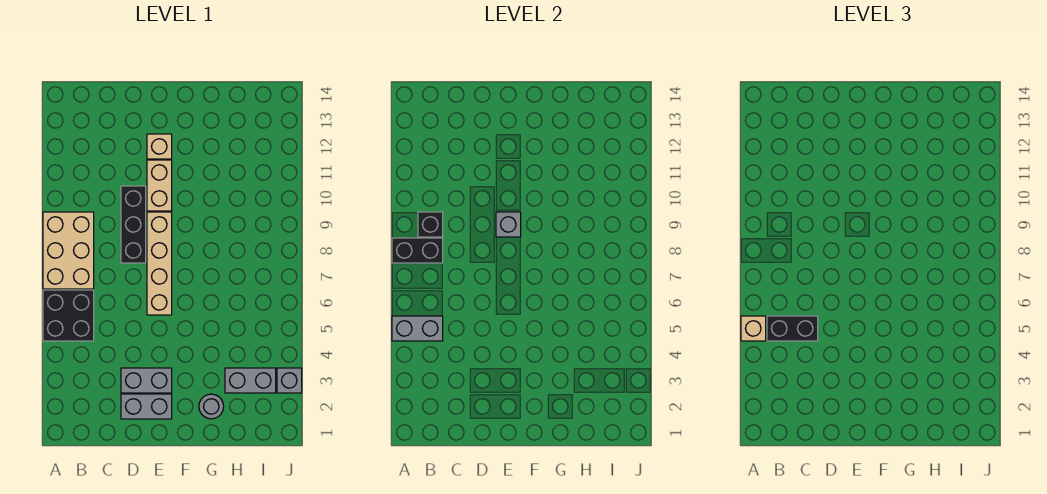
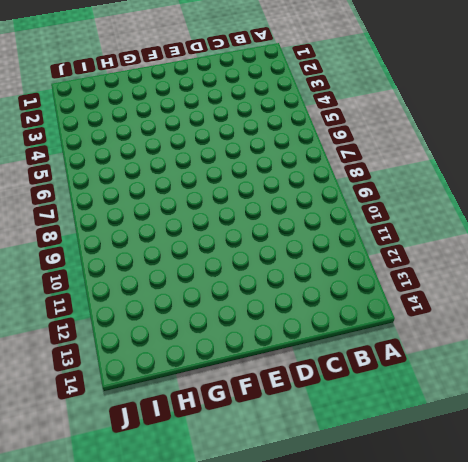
none -> black brick A5:B6 level 1
none -> tan brick A7:B9 level 1
none -> grey brick D2:E2 level 1

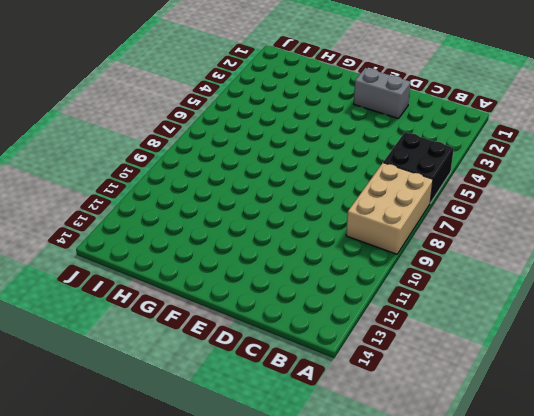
none -> grey brick D3:E3 level 1
none -> black brick D8:D10 level 1
none -> tan brick E6:E9 level 1

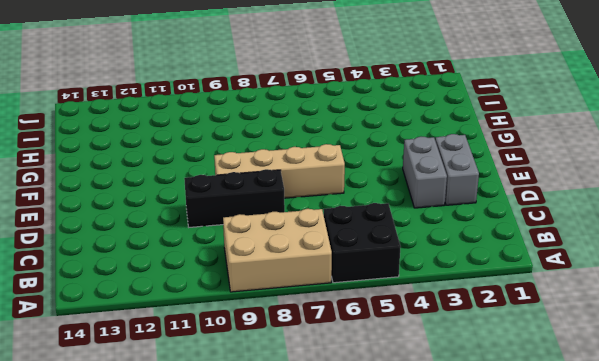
none -> tan brick E10:E11 level 1
none -> tan brick E12 level 1
none -> grey round brick G2 level 1

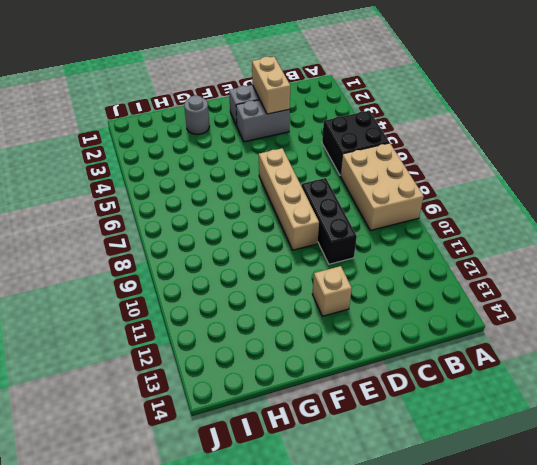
tan brick D2:D3 level 2 -> tan brick E10:E11 level 1
none -> grey brick H3:I3 level 1
none -> grey brick J3 level 1
none -> grey brick A5:B5 level 2

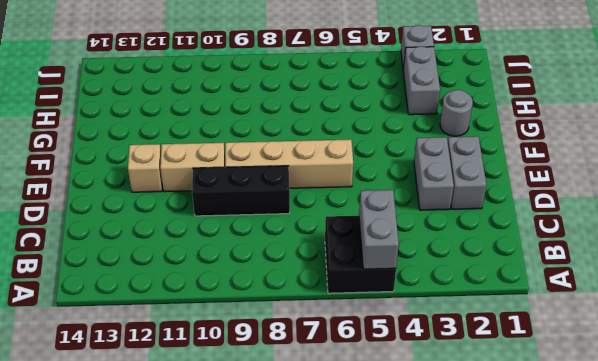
none -> tan brick A7:B9 level 1
none -> black brick A8:B8 level 2
none -> black brick B9 level 2

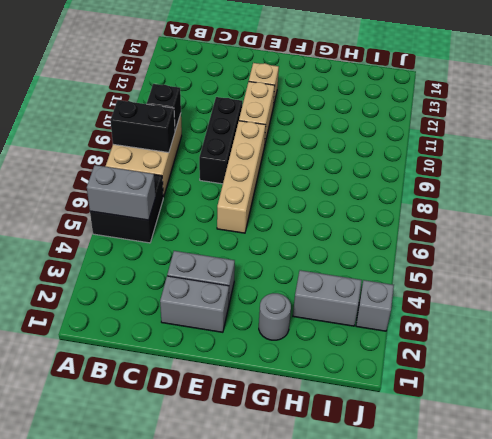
none -> grey brick E9 level 2
none -> tan brick A5 level 3
none -> black brick B5:C5 level 3

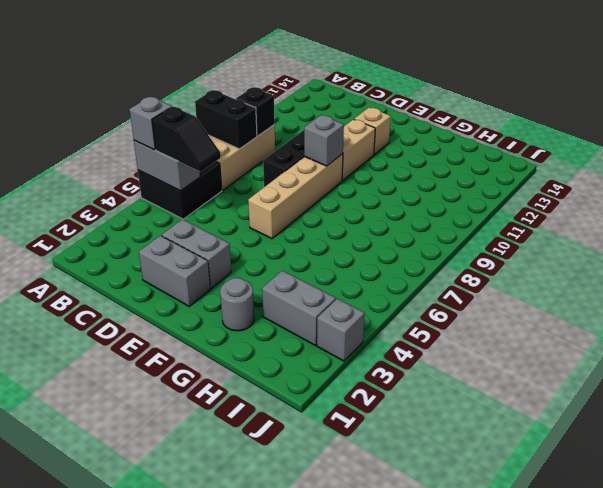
grey brick A5 level 3 -> tan brick A5 level 3
black slope B5:C5 level 3 top B -> black brick B5:C5 level 3

